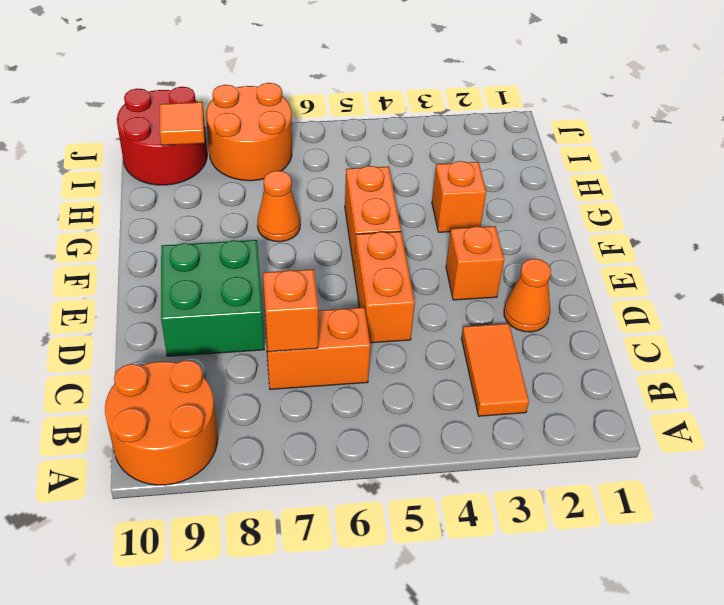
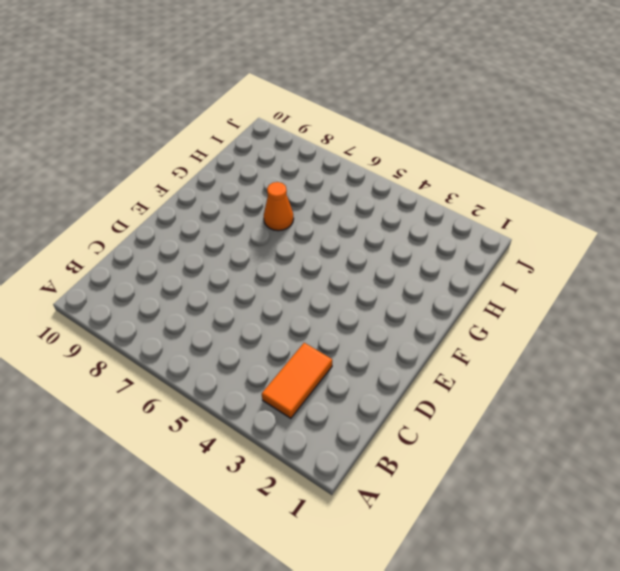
none -> orange round brick A9:B10 level 1
none -> orange brick C6:C7 level 1
none -> orange cone D2 level 1

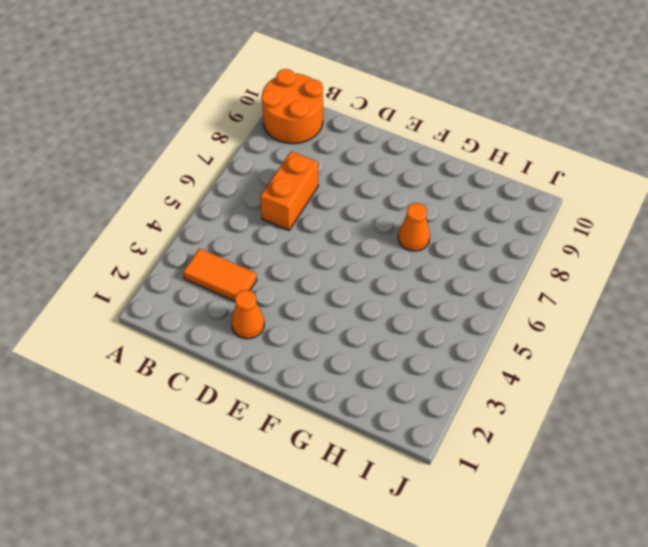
none -> orange brick D5:E5 level 1
none -> green brick D8:E9 level 1
none -> orange brick E3 level 1

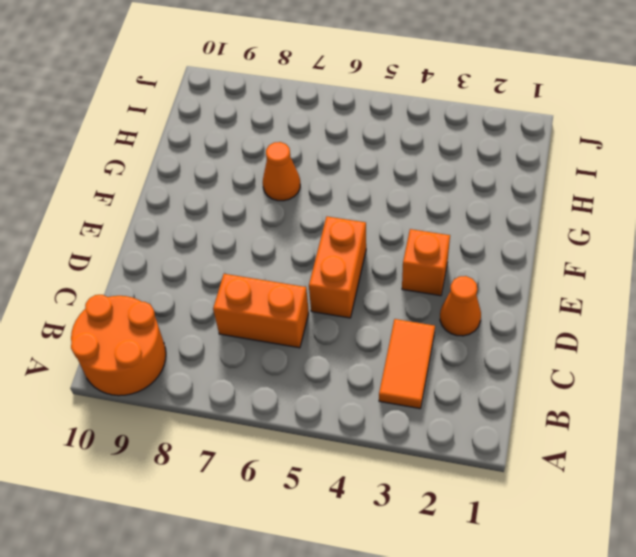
none -> green brick D8:E9 level 1
none -> orange brick F5:G5 level 1
none -> orange brick G3 level 1

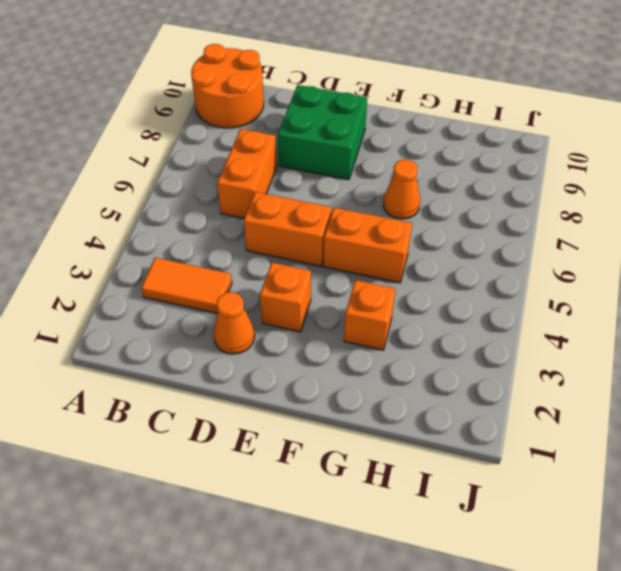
none -> orange round brick I7:J8 level 1
none -> red round brick I9:J10 level 1
none -> orange brick C7 level 2

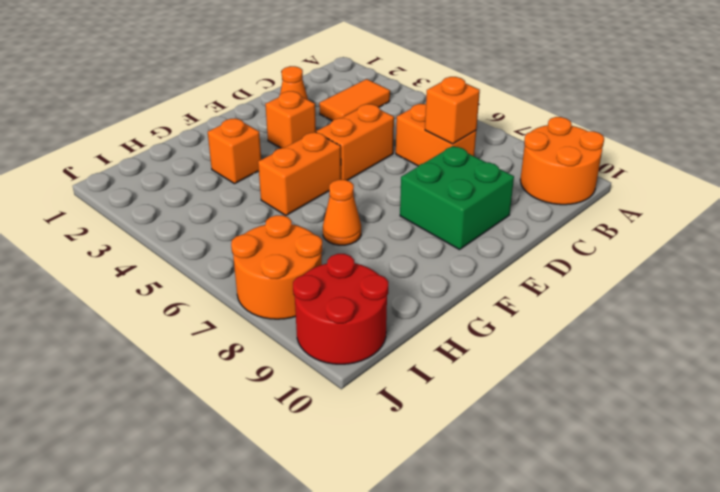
none -> orange tile I9 level 2

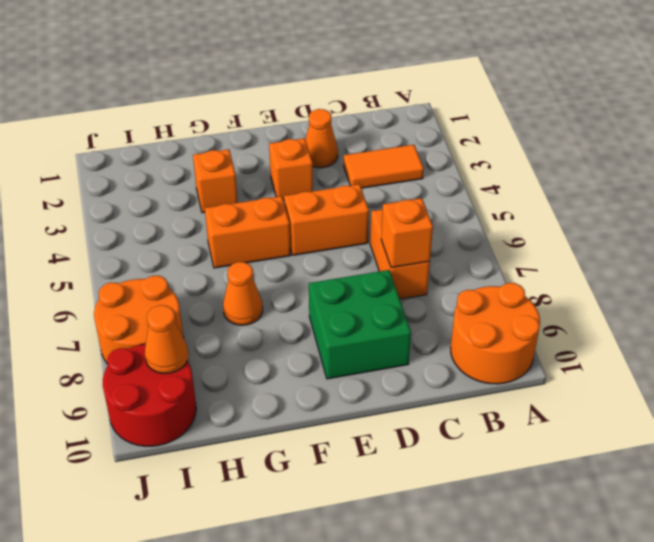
orange cone I9 level 2 -> orange tile I9 level 2

